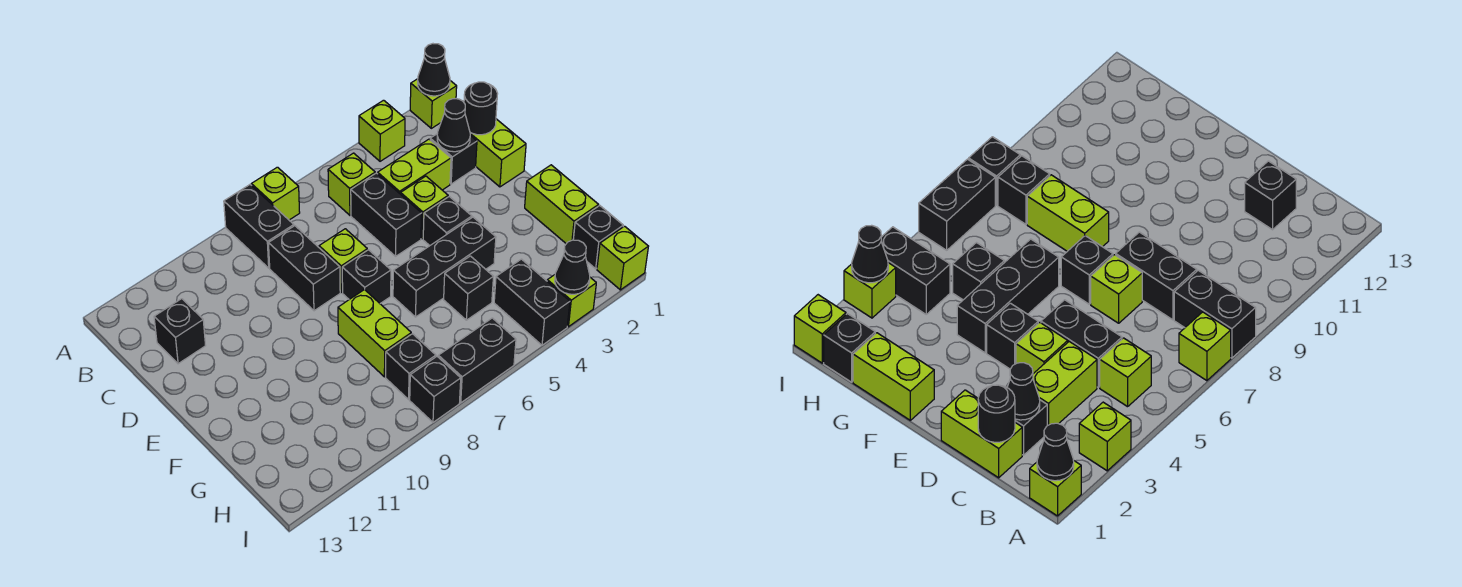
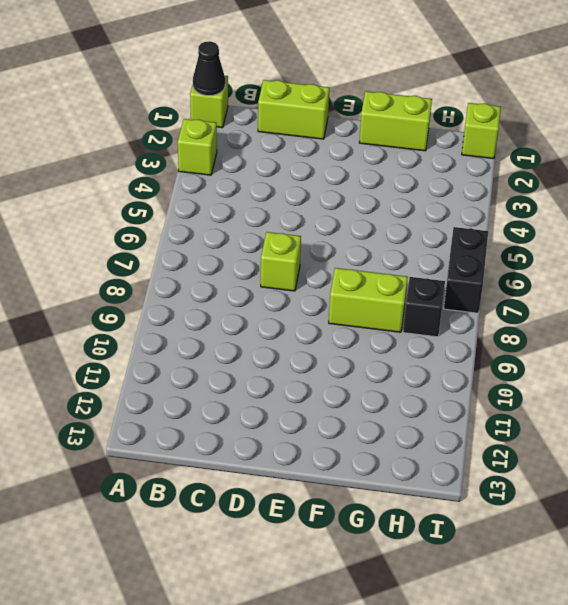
none -> lime brick A7 level 1
none -> black brick A8:B8 level 1
none -> lime brick B5 level 1
none -> black brick C2 level 1

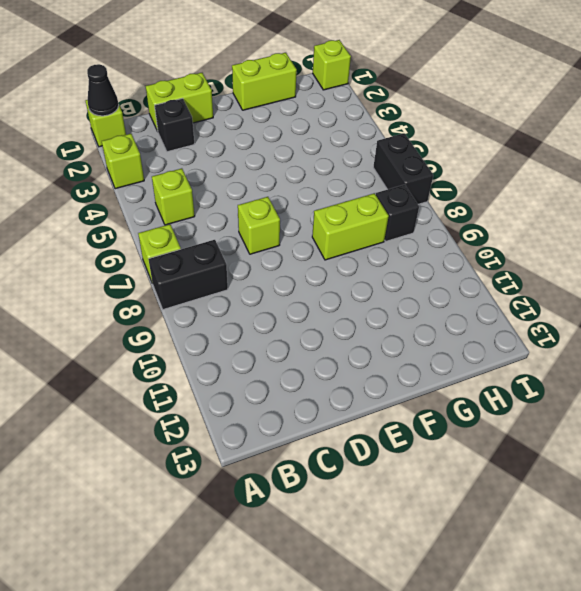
none -> lime brick C3:C4 level 1
none -> black brick C5:D5 level 1
none -> black brick C8:D8 level 1
none -> black brick C12 level 1

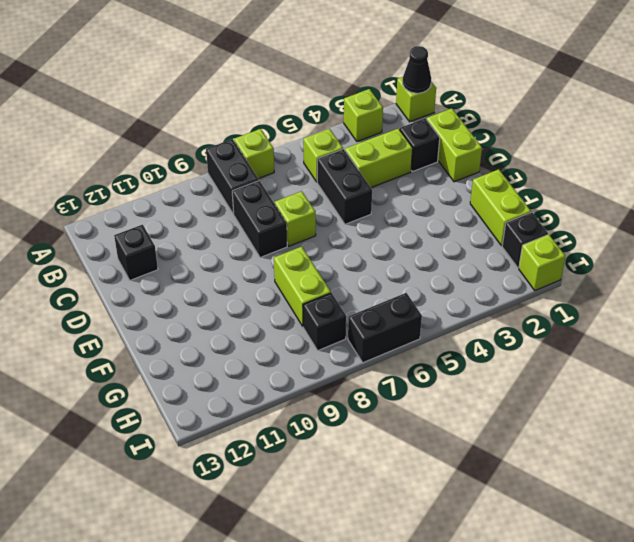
none -> lime brick D4 level 1
none -> black brick E4 level 1
none -> black brick E7 level 1
none -> black brick F4:F6 level 1

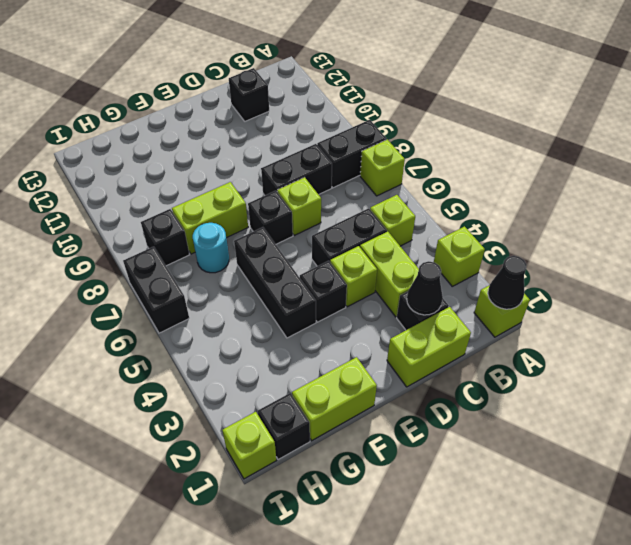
cyan round brick G7 level 1 -> none
none -> black brick G5 level 1
none -> black brick H4:I4 level 1
none -> lime brick I3 level 1
none -> black brick I8 level 1

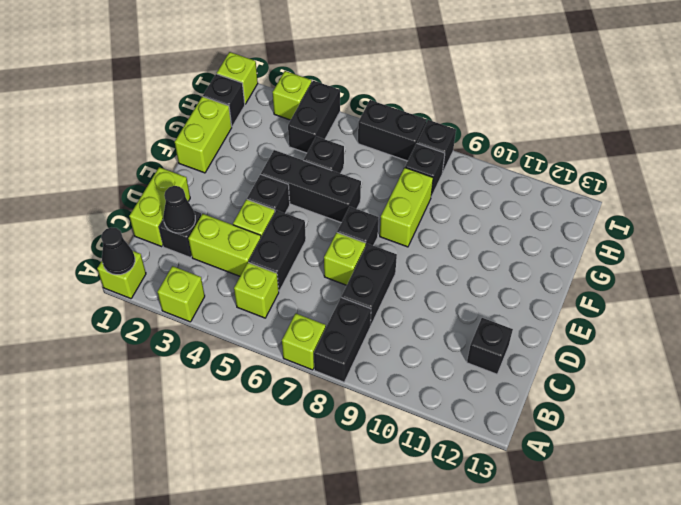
none -> black round brick C1 level 2
none -> black cone I3 level 2

